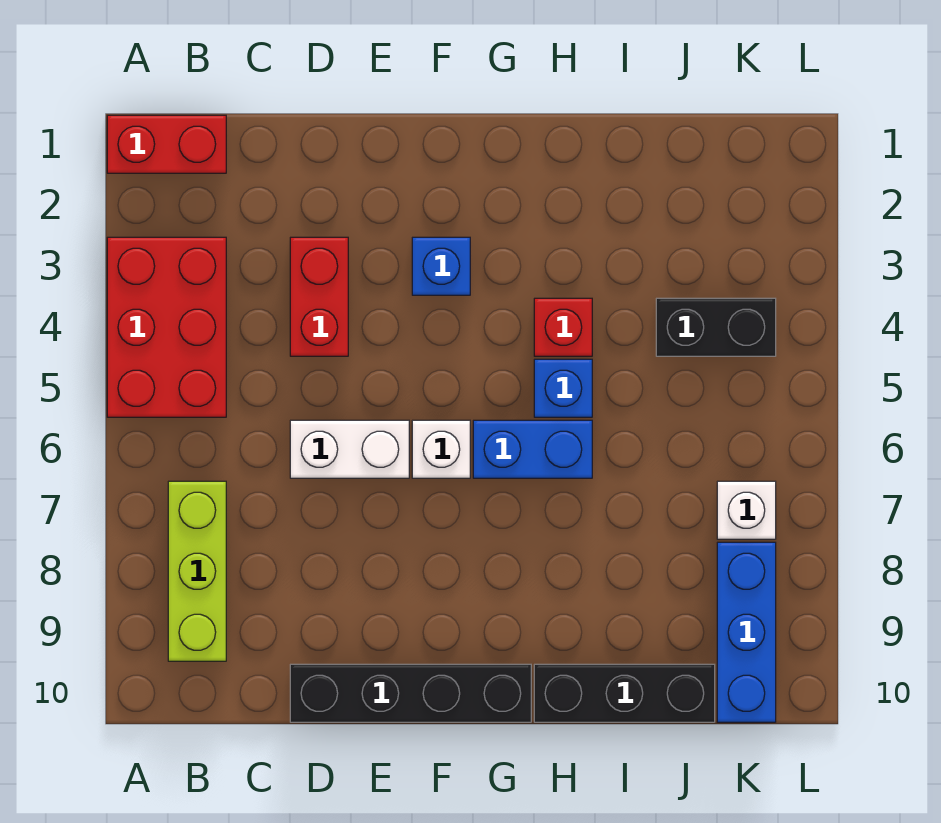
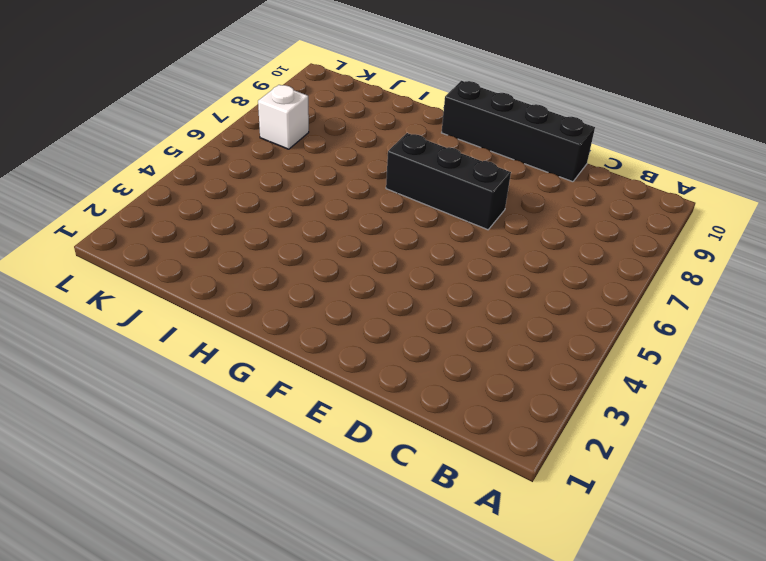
black brick E7:G7 level 1 -> black brick H10:J10 level 1
none -> red brick A1:B1 level 1
none -> red brick A3:B5 level 1
none -> lime brick B7:B9 level 1

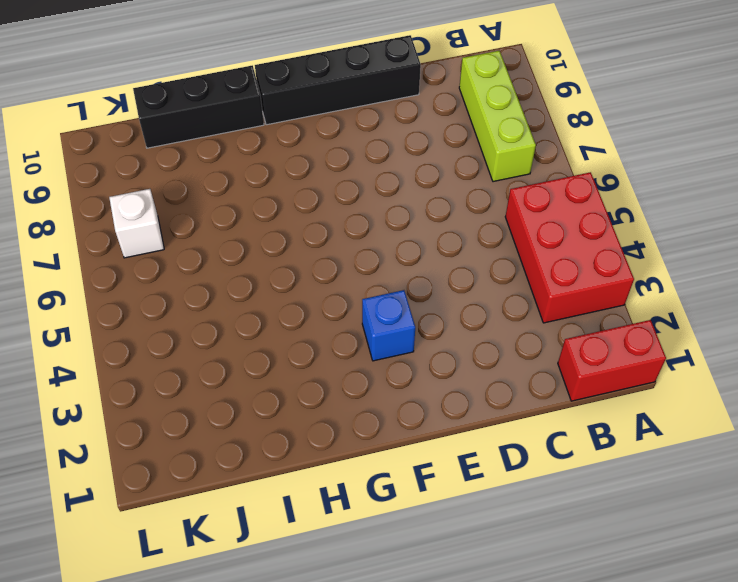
none -> red brick D3:D4 level 1
none -> white brick D6:E6 level 1
none -> white brick F6 level 1

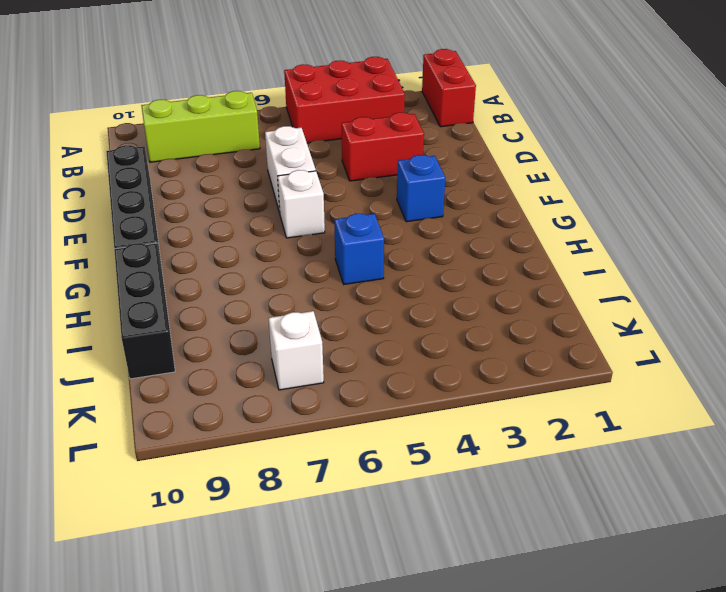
none -> blue brick G6:H6 level 1
none -> red brick H4 level 1
none -> black brick J4:K4 level 1

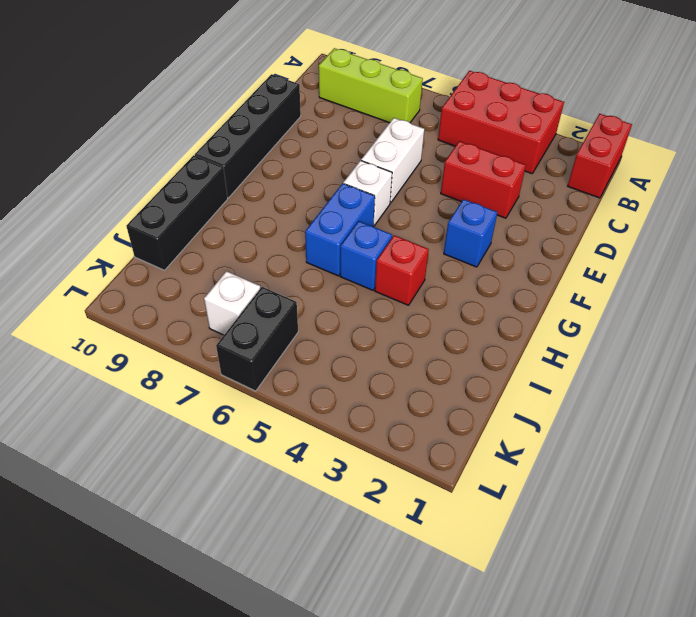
black brick K6:L6 level 1 -> black brick J4:K4 level 1
none -> blue brick K8:K10 level 1

